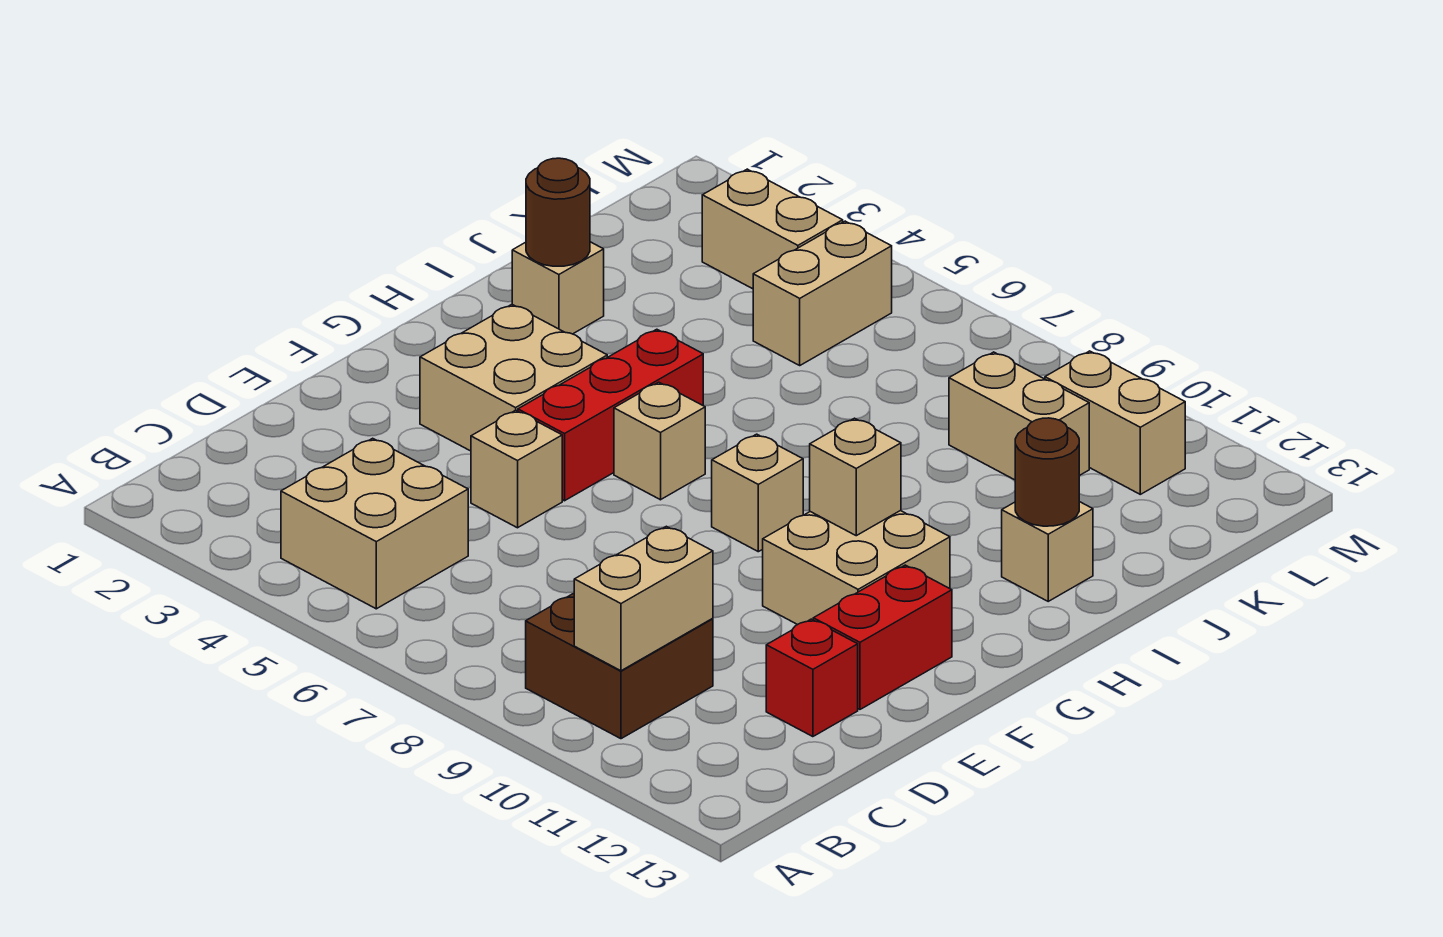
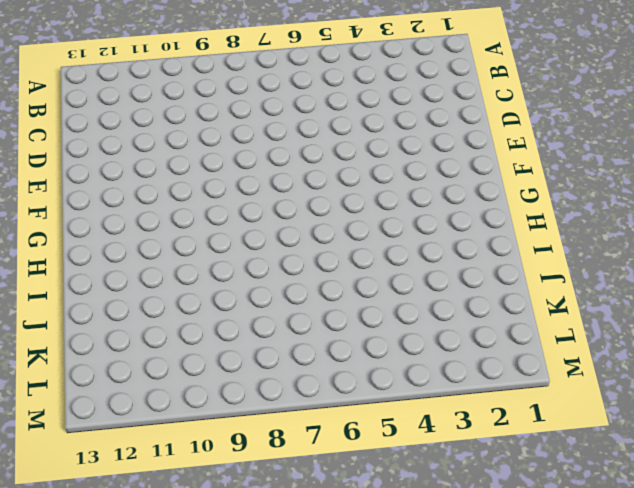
none -> tan brick B4:C5 level 1
none -> brown brick B9:C10 level 1
none -> red brick D12 level 1

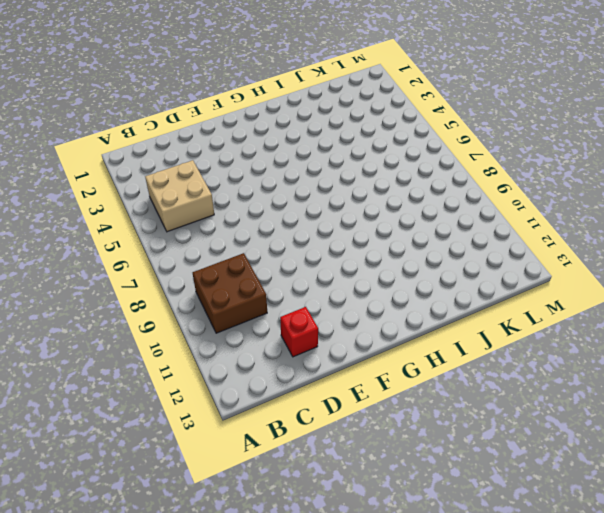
none -> tan brick E5 level 1
none -> red brick E12:F12 level 1
none -> tan brick F3:G4 level 1

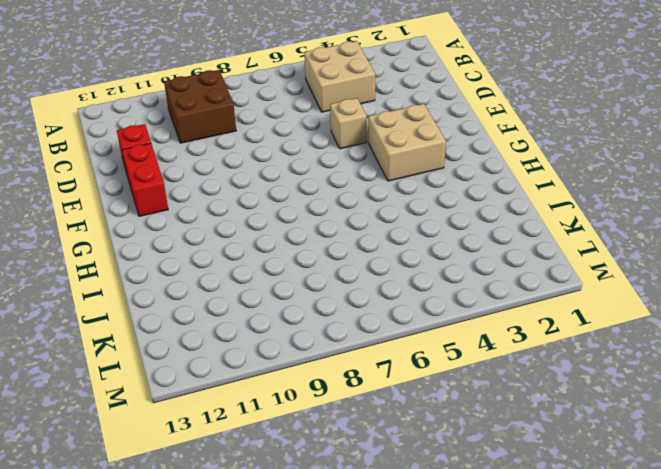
none -> red brick F5:H5 level 1
none -> tan brick F10:G11 level 1
none -> tan brick G6 level 1

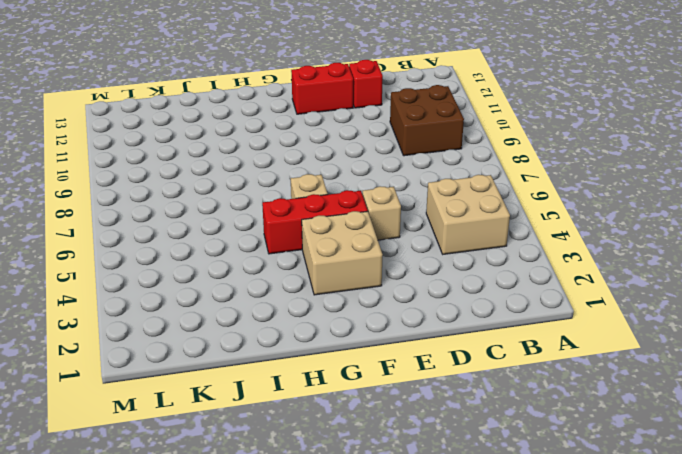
none -> tan brick F10:G11 level 1
none -> tan brick G8 level 1
none -> tan brick I2 level 1

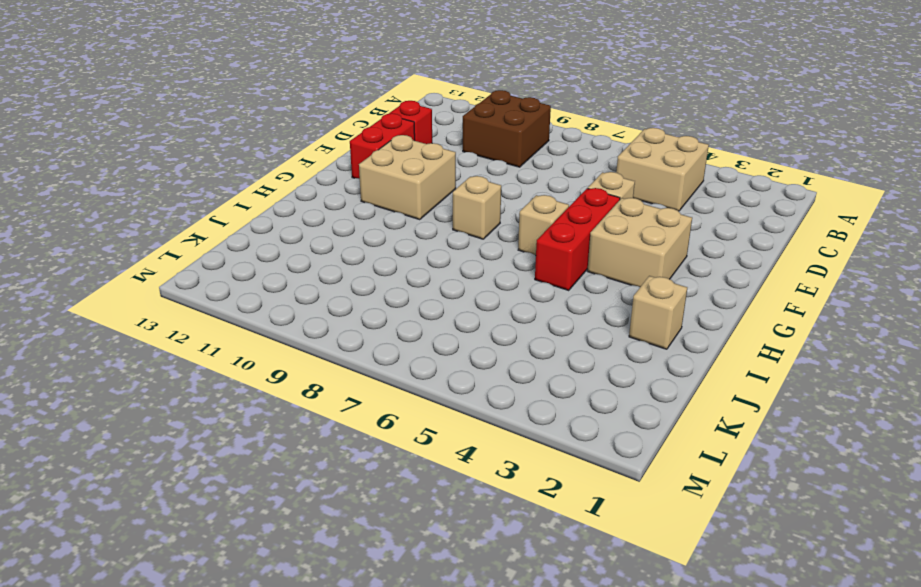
none -> tan brick I12 level 1
none -> tan brick K5:L5 level 1
none -> tan brick K9:K10 level 1

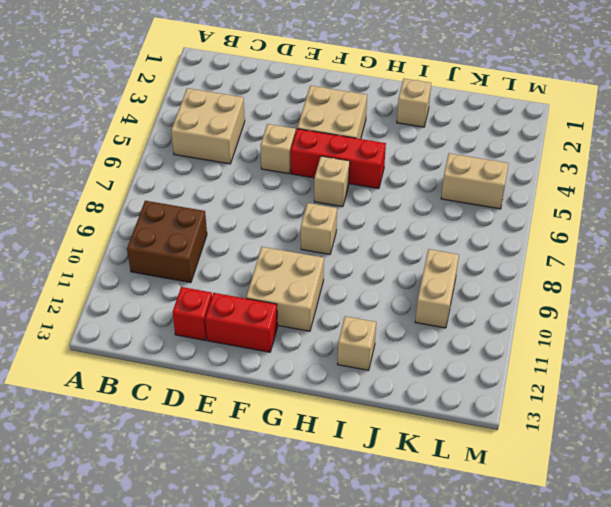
none -> tan brick L3:L4 level 1
none -> tan brick L10:L11 level 1
none -> tan brick B10:C10 level 2

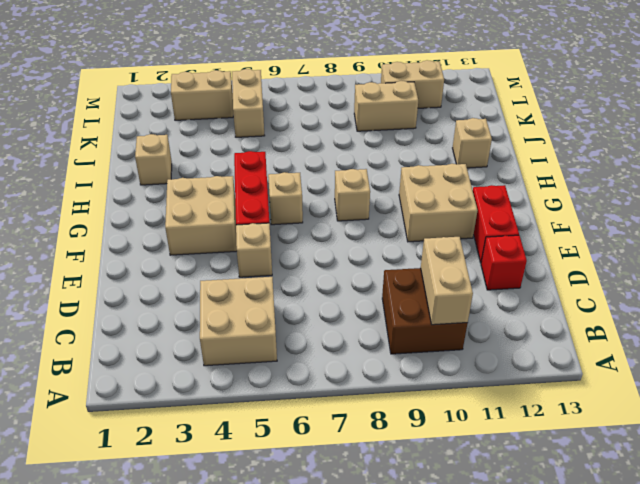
none -> tan brick G10 level 2
none -> brown round brick I2 level 2
none -> brown round brick I12 level 2

